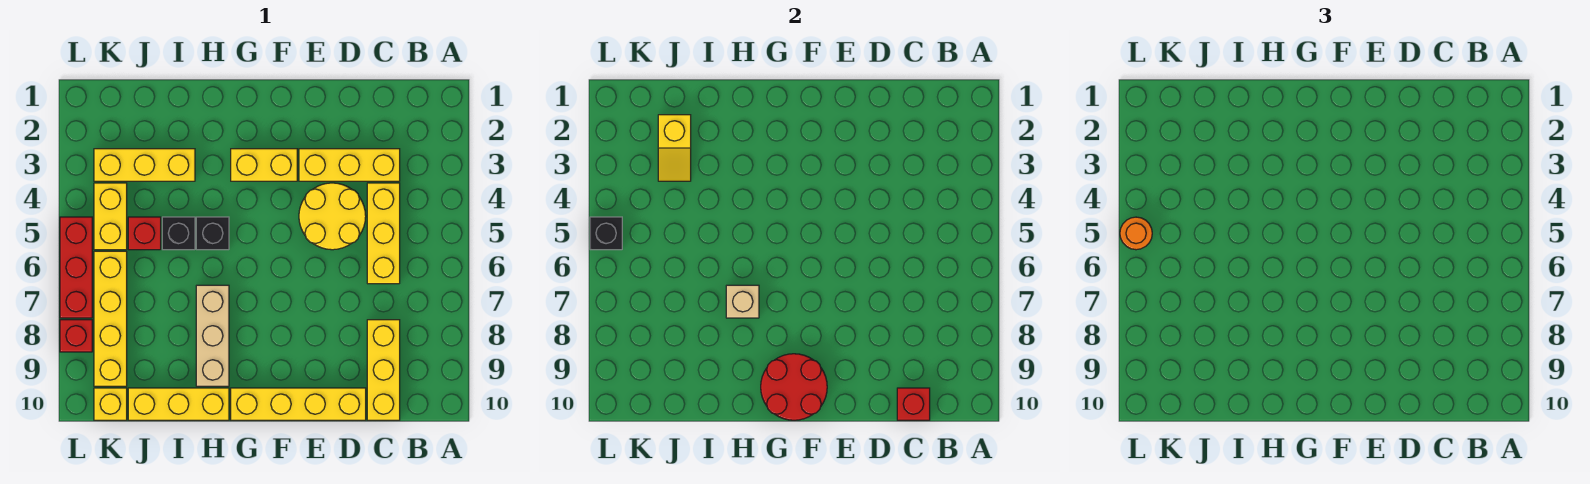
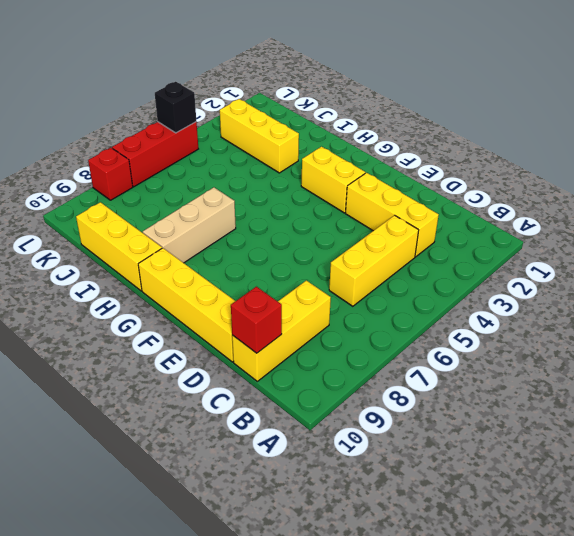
none -> yellow round brick D4:E5 level 1
none -> black brick H5 level 1
none -> black brick I5 level 1

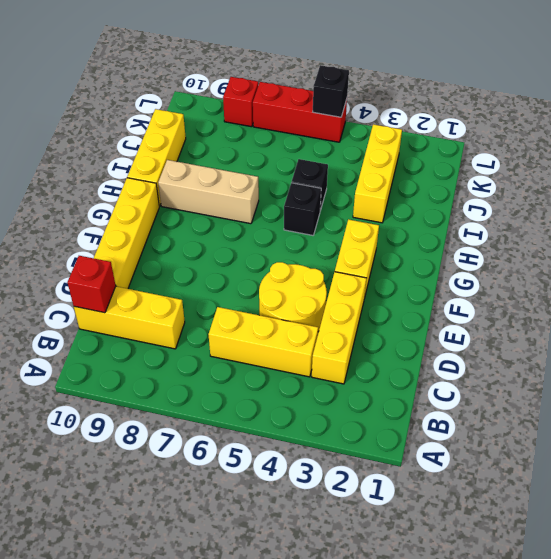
none -> red brick J5 level 1
none -> yellow brick K4:K5 level 1
none -> yellow brick K6:K9 level 1

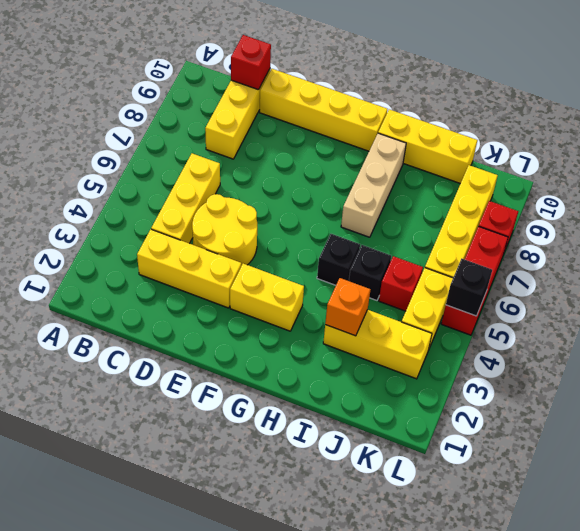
orange brick I3 level 2 -> none
none -> yellow brick K10 level 1
none -> red round brick F9:G10 level 2
none -> tan brick H7 level 2

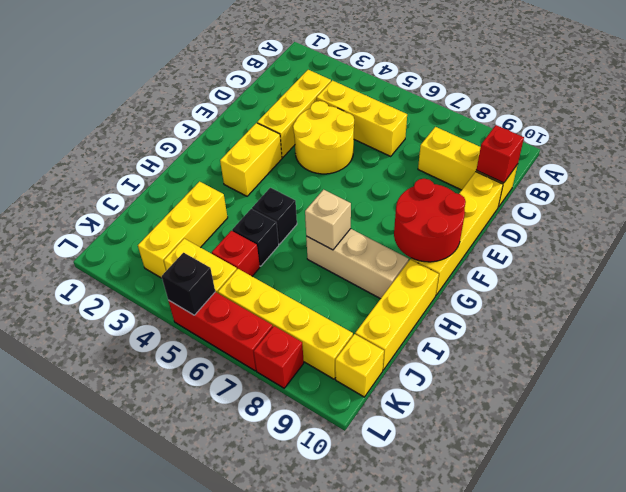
none -> yellow slope J2:J3 level 2 top 2
none -> orange round brick L5 level 3

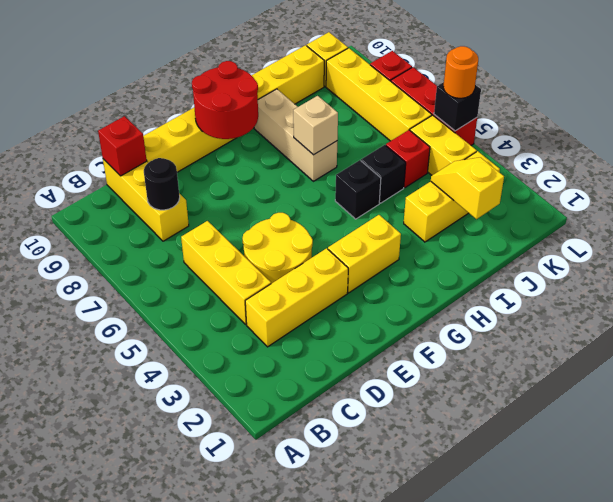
black round brick C8 level 2 -> none

